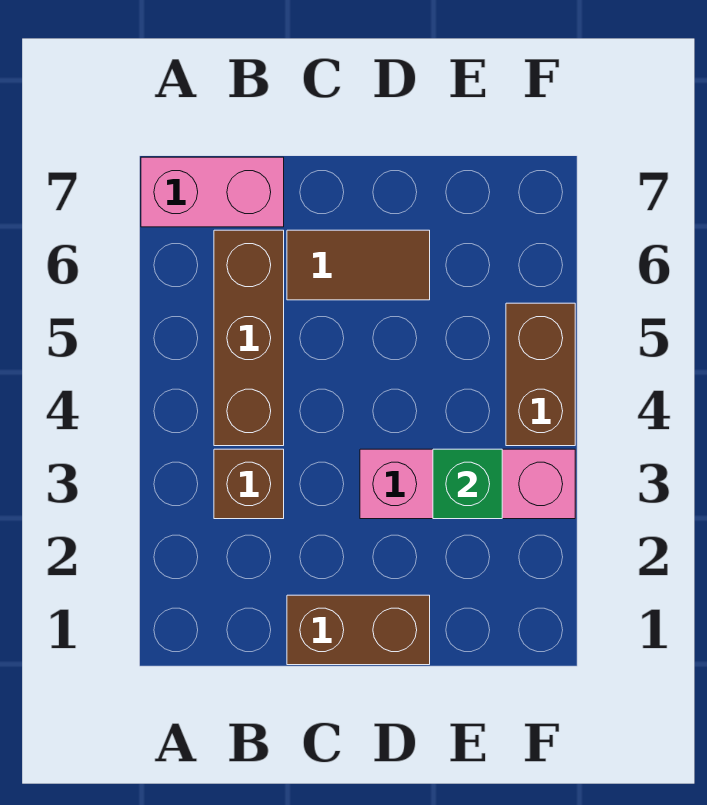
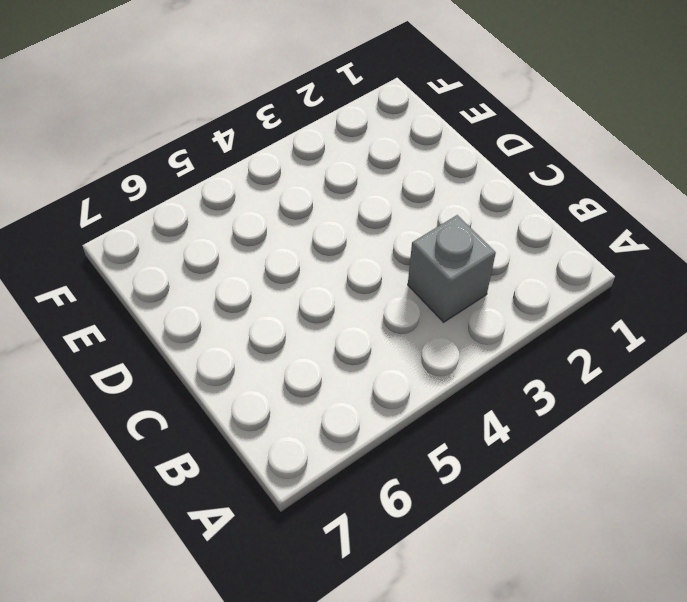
grey brick B3 level 1 -> brown brick B3 level 1
none -> pink brick A7:B7 level 1
none -> brown brick B4:B6 level 1

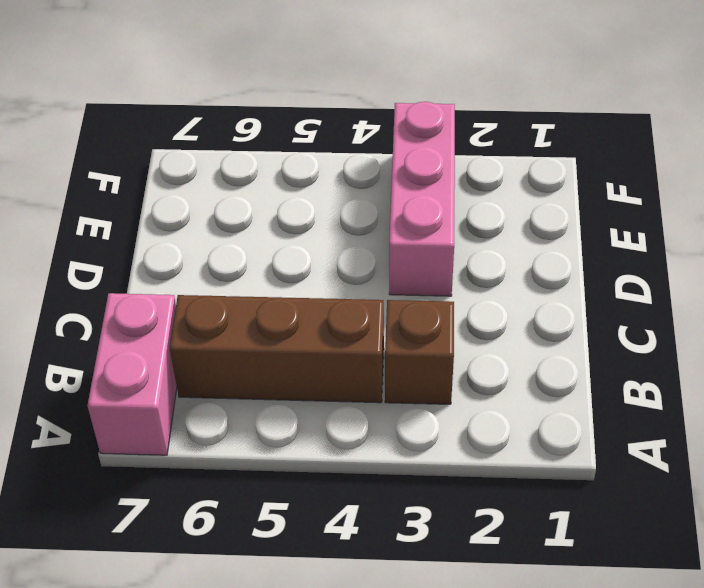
none -> brown brick C1:D1 level 1
none -> brown tile C6:D6 level 1

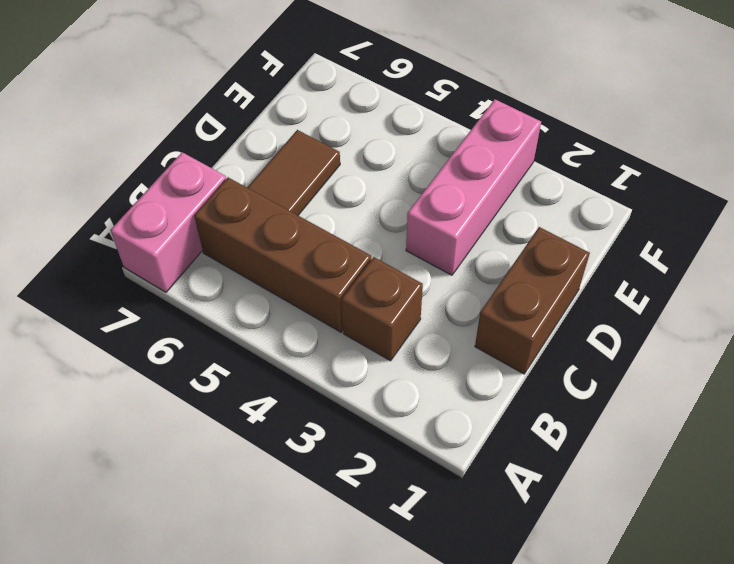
none -> brown brick F4:F5 level 1
none -> green brick E3 level 2

